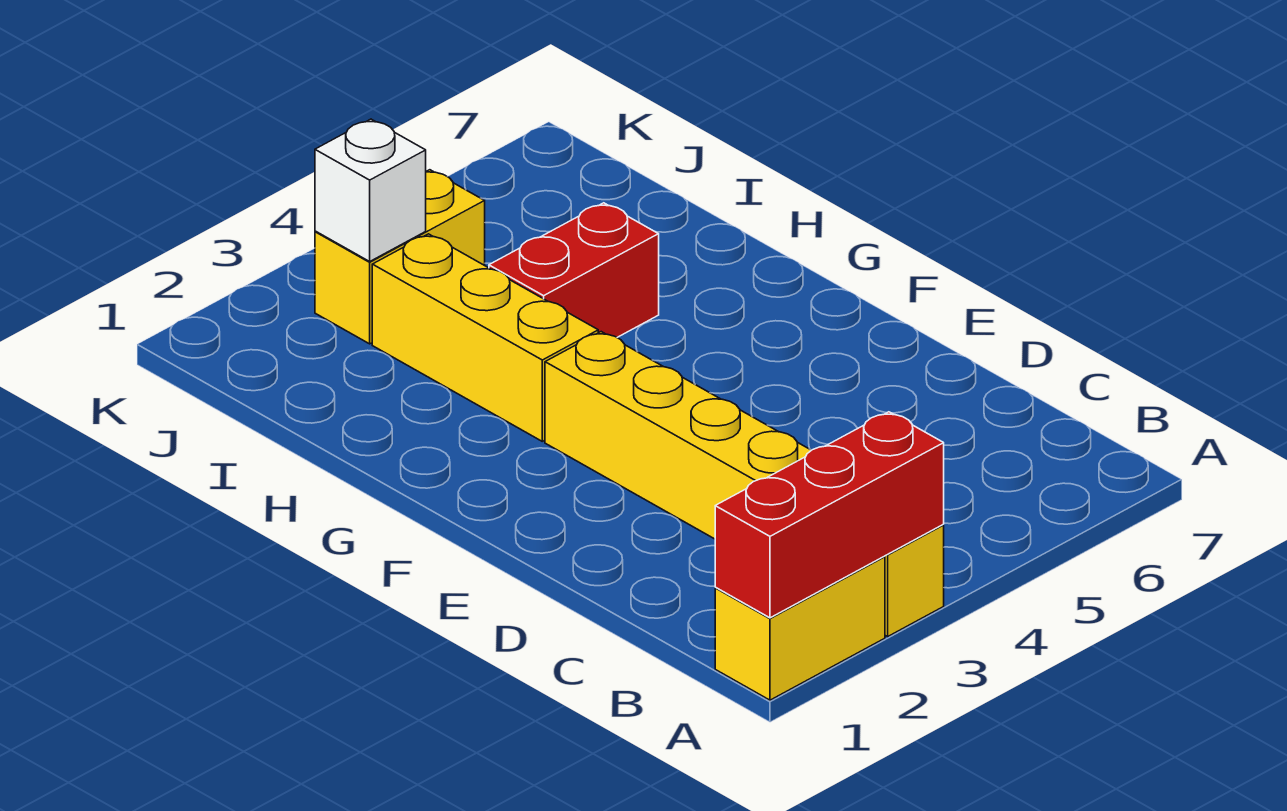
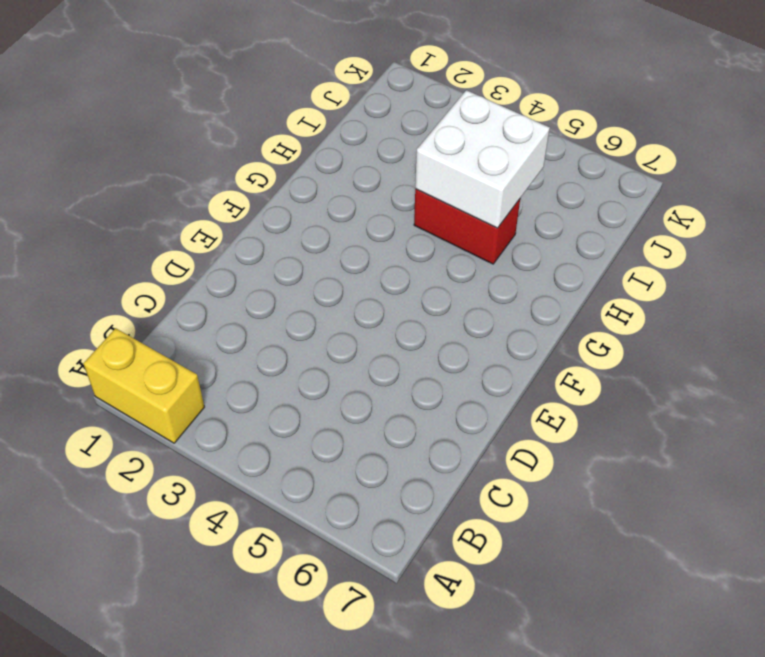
white brick H4:I5 level 2 -> none
none -> yellow brick A3:F3 level 1
none -> yellow brick G3:I3 level 1

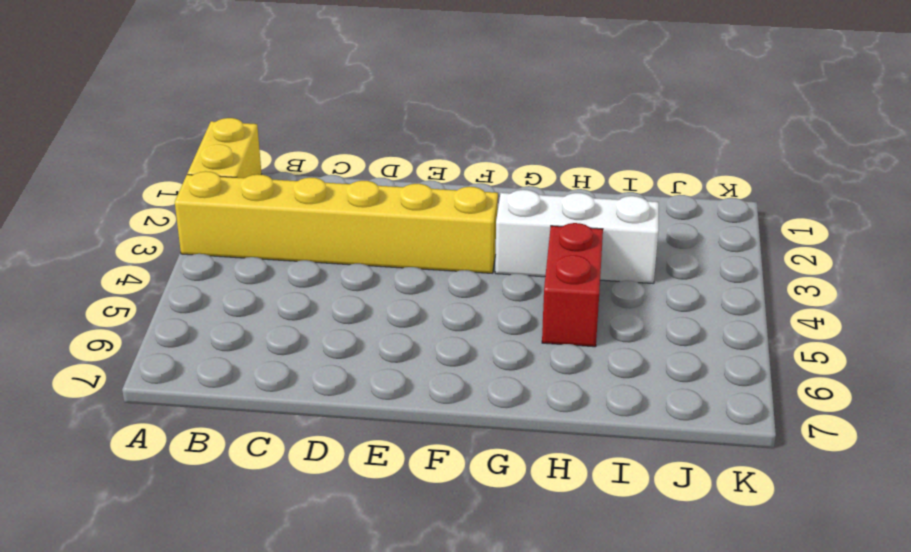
white brick G3:I3 level 1 -> yellow brick G3:I3 level 1
none -> yellow brick J3:J4 level 1
none -> red brick A1:A3 level 2

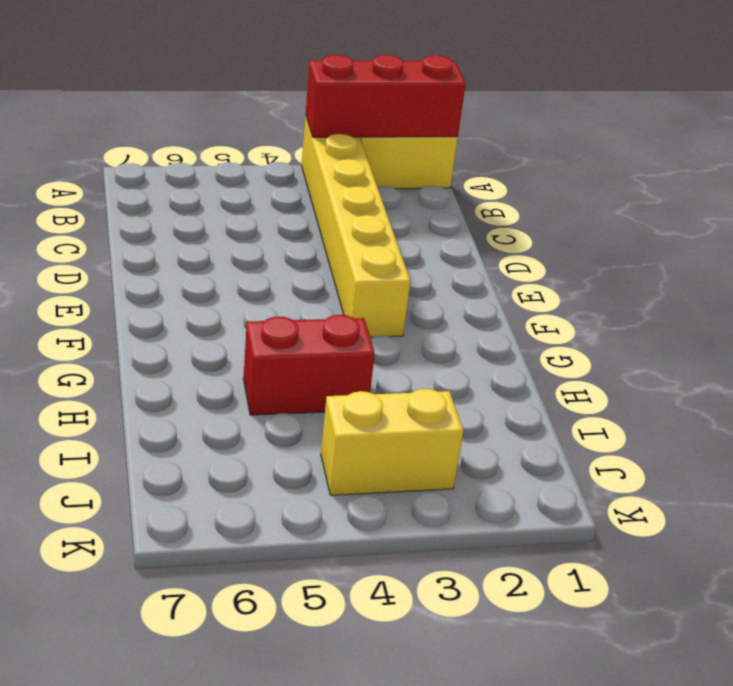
none -> yellow brick G3:I3 level 1
none -> white brick J3 level 2

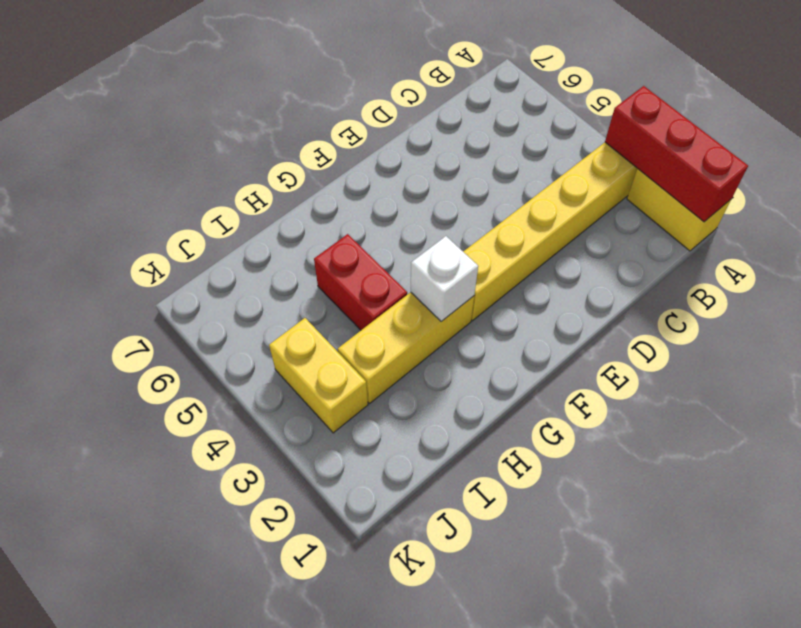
white brick G3 level 2 -> white brick J3 level 2

